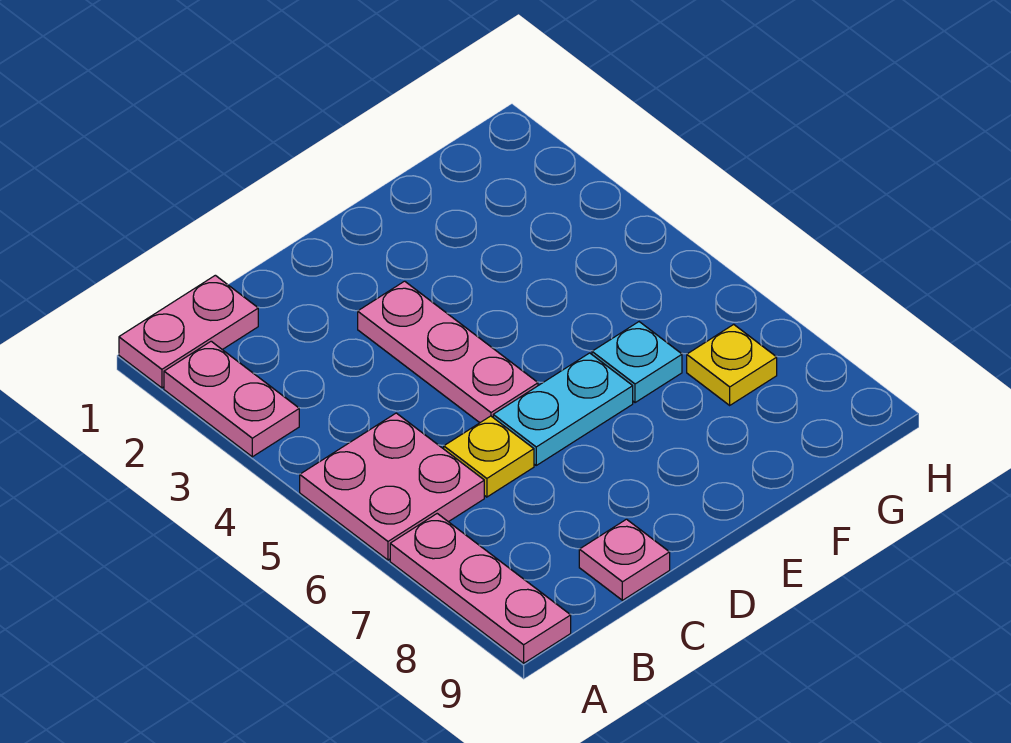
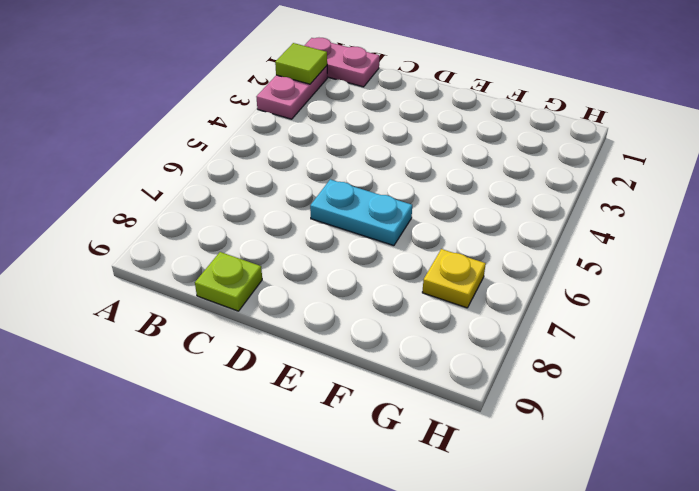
lime tile A2 level 2 -> none
lime plate C9 level 1 -> pink plate C9 level 1
none -> pink plate A5:B6 level 1
none -> pink plate A7:A9 level 1

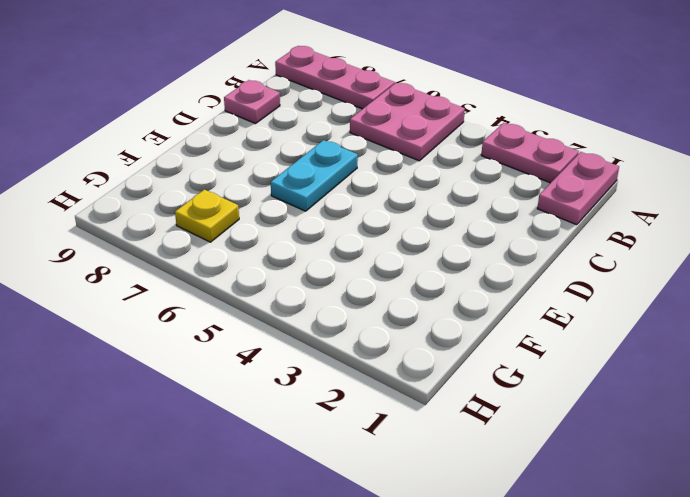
none -> yellow plate C6 level 1
none -> pink plate D3:D5 level 1

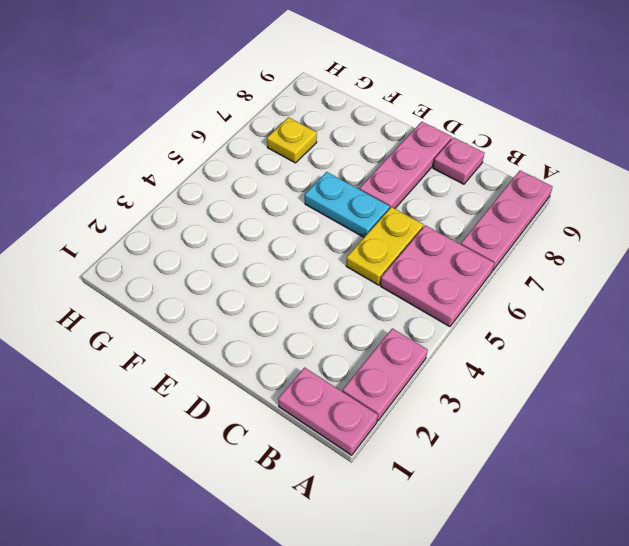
yellow plate C5:C6 level 1 -> yellow plate C6 level 1
pink plate D7:D9 level 1 -> pink plate D3:D5 level 1
none -> cyan plate F6 level 1

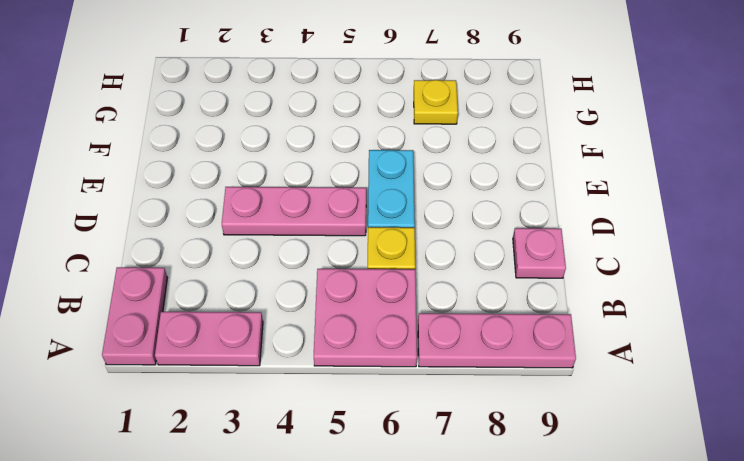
none -> cyan plate F6 level 1

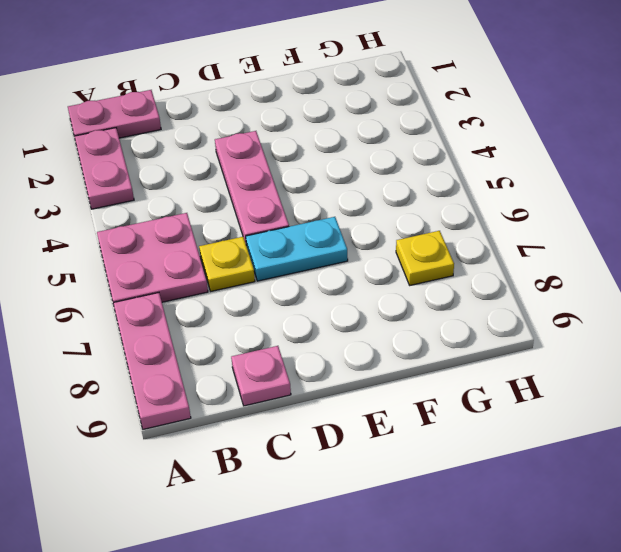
none -> cyan plate F6 level 1

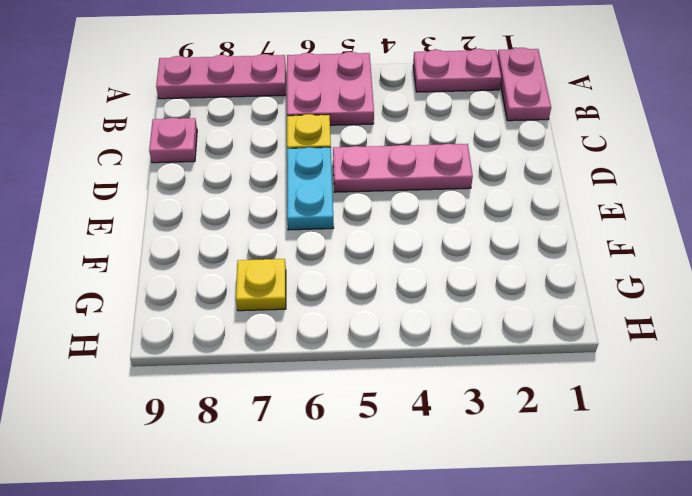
none -> cyan plate F6 level 1

